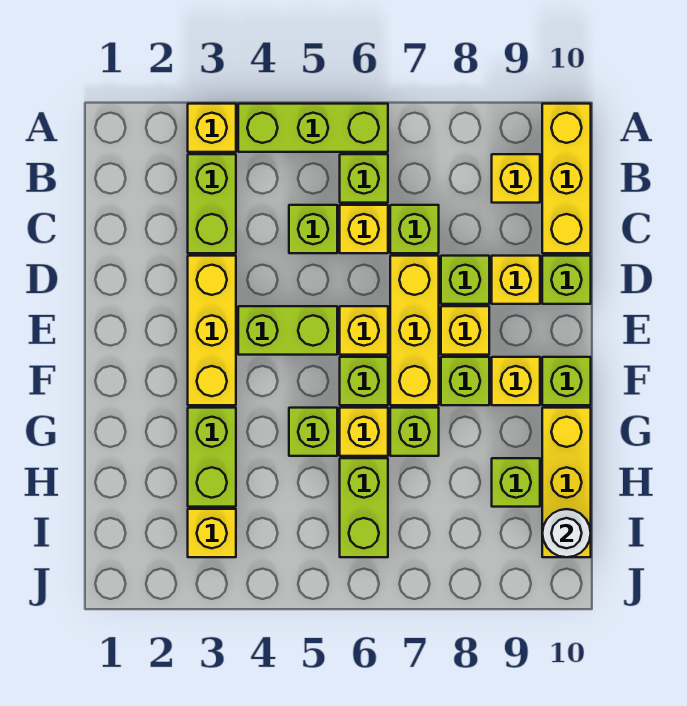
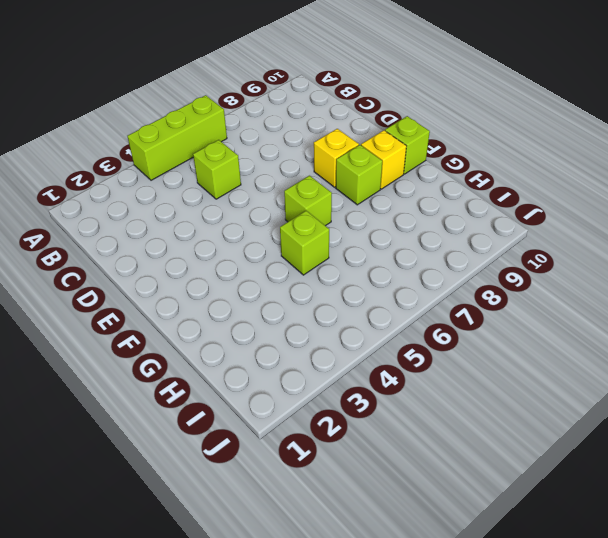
none -> yellow brick A3 level 1
none -> yellow brick A10:C10 level 1
none -> lime brick B3:C3 level 1
none -> lime brick B6 level 1

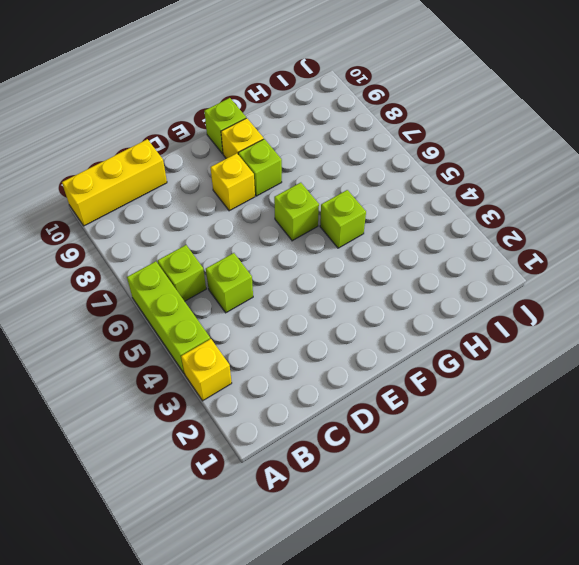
none -> lime brick B3:C3 level 1
none -> yellow brick B9 level 1
none -> yellow brick C6 level 1
none -> lime brick C7 level 1

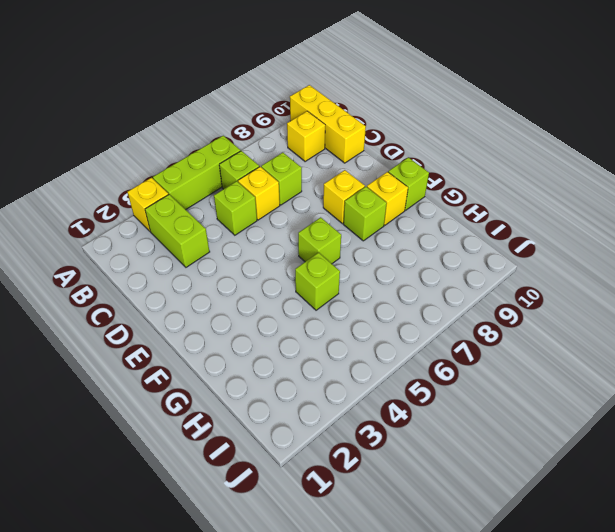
none -> yellow brick D3:F3 level 1
none -> yellow brick D7:F7 level 1
none -> lime brick D8 level 1
none -> yellow brick D9 level 1

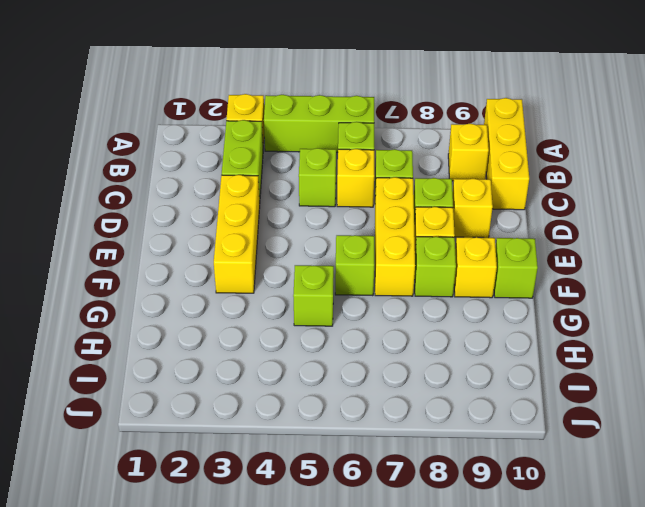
none -> lime brick D10 level 1
none -> lime brick E4:E5 level 1
none -> yellow brick E6 level 1
none -> lime brick G3:H3 level 1

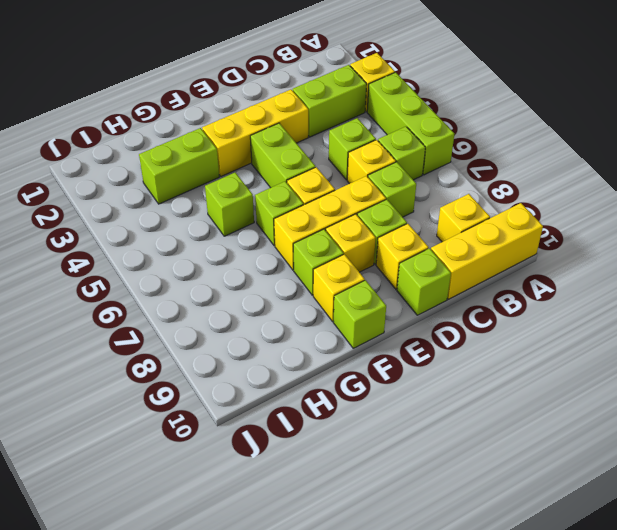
none -> yellow brick G6 level 1
none -> lime brick G7 level 1
none -> yellow brick G10:I10 level 1
none -> lime brick H6:I6 level 1

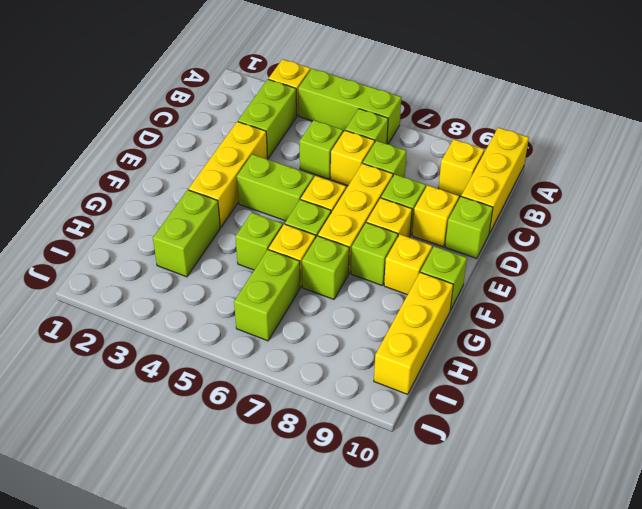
none -> lime brick H9 level 1
none -> yellow brick I3 level 1
none -> white round brick I10 level 2

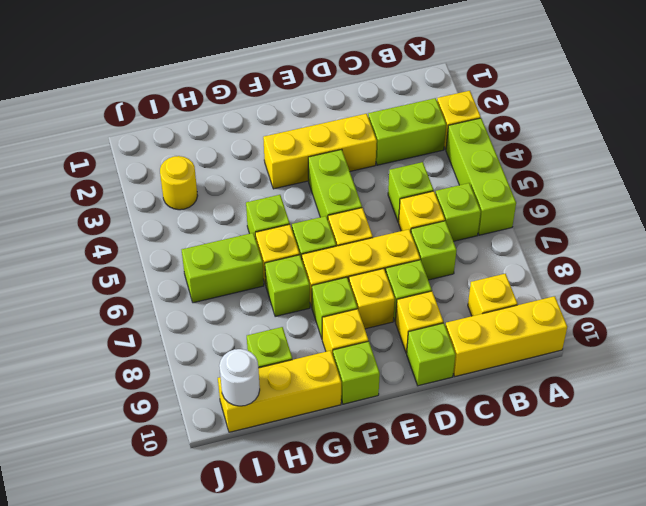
yellow round brick I3 level 1 -> yellow brick I3 level 1
none -> lime brick G3:H3 level 1

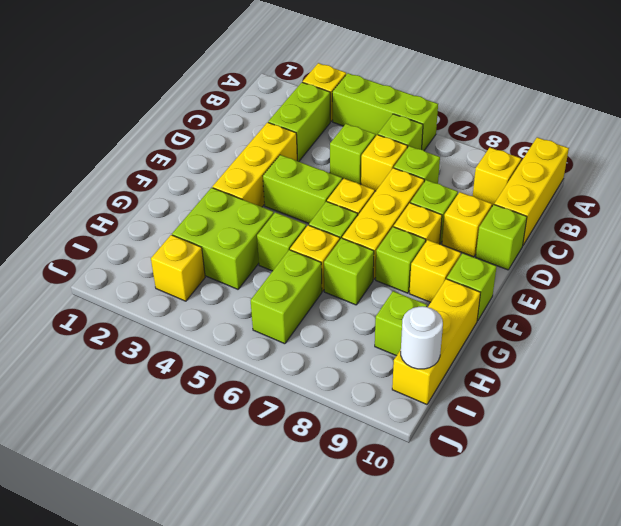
lime brick G3:H4 level 1 -> lime brick G3:H3 level 1

